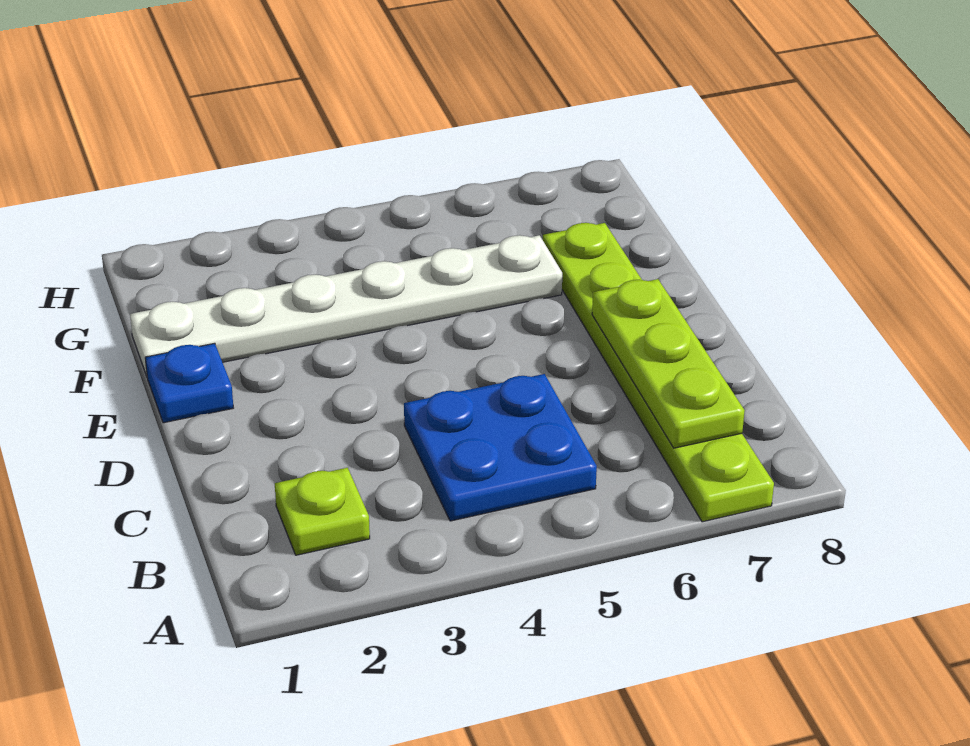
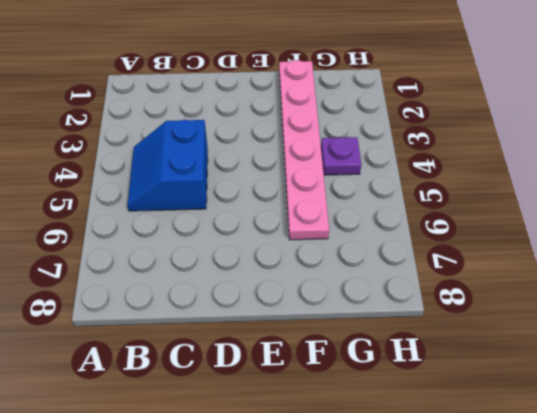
blue slope B4:C5 level 1 top C -> blue plate B4:C5 level 1
pink plate F1:F6 level 1 -> white plate F1:F6 level 1
purple plate G4 level 1 -> none
none -> lime plate A7:F7 level 1
none -> lime plate B2 level 1

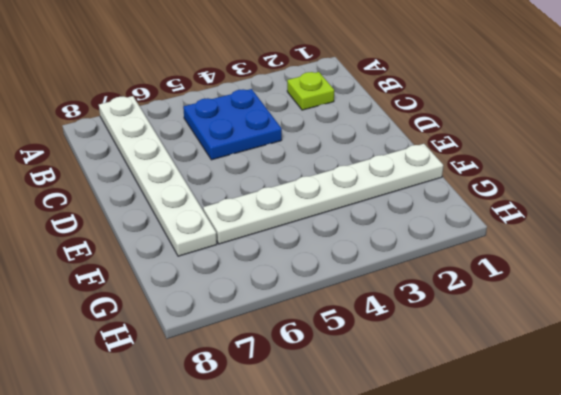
white plate A7:F7 level 1 -> lime plate A7:F7 level 1
none -> blue plate E1 level 1
none -> lime plate B7:D7 level 2

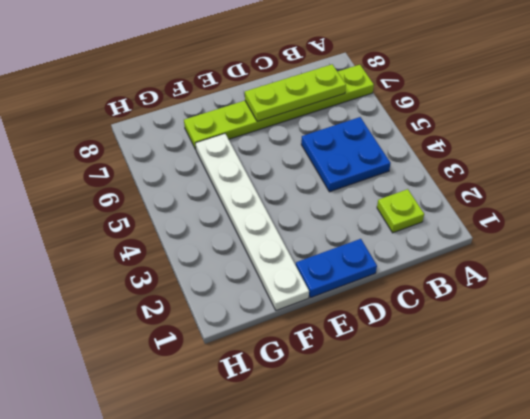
blue plate D1:E1 level 1 -> blue plate E1 level 1

